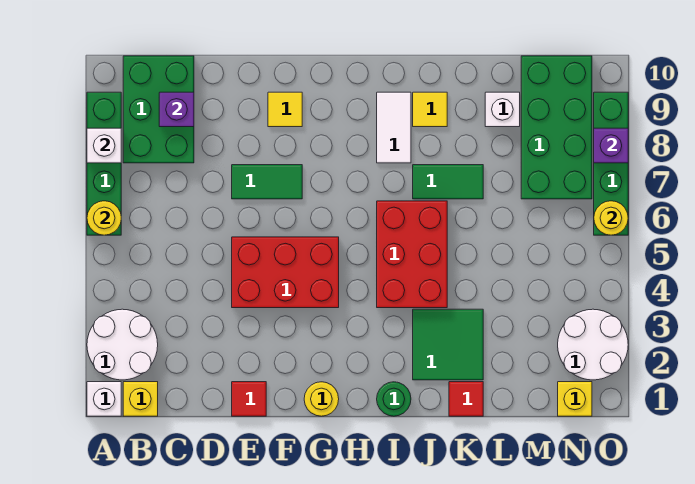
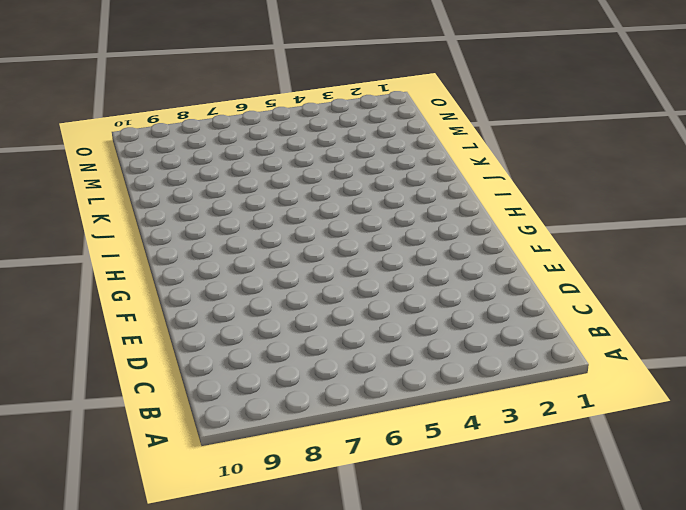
none -> white brick A1 level 1
none -> white round brick A2:B3 level 1
none -> green brick A6:A9 level 1

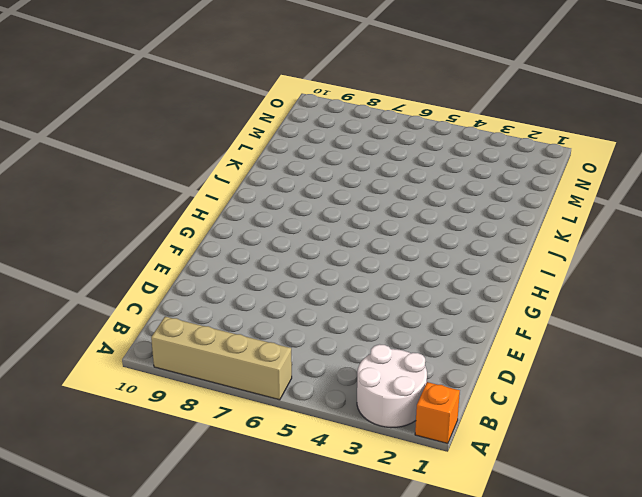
orange brick A1 level 1 -> white brick A1 level 1
tan brick A6:A9 level 1 -> green brick A6:A9 level 1
none -> yellow brick B1 level 1
none -> green brick B8:C10 level 1
none -> red tile E1 level 1

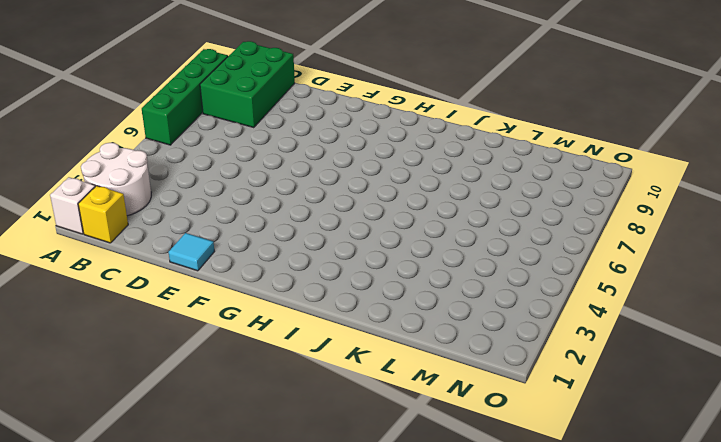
cyan tile E1 level 1 -> red tile E1 level 1
none -> red brick E4:G5 level 1
none -> green tile E7:F7 level 1
none -> yellow tile F9 level 1

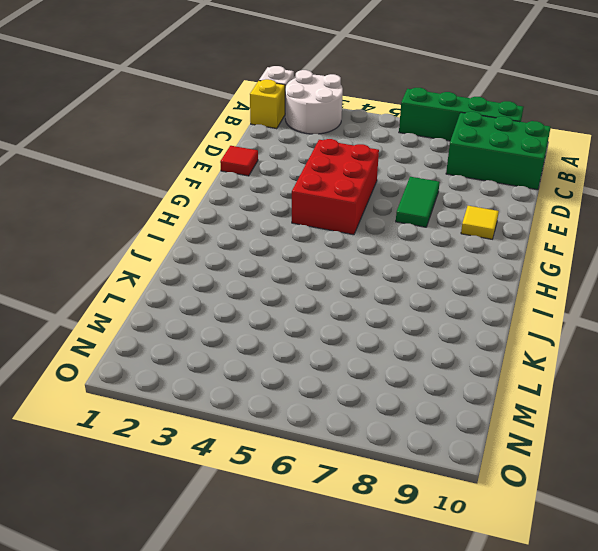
none -> yellow round brick G1 level 1
none -> green round brick I1 level 1
none -> red brick I4:J6 level 1

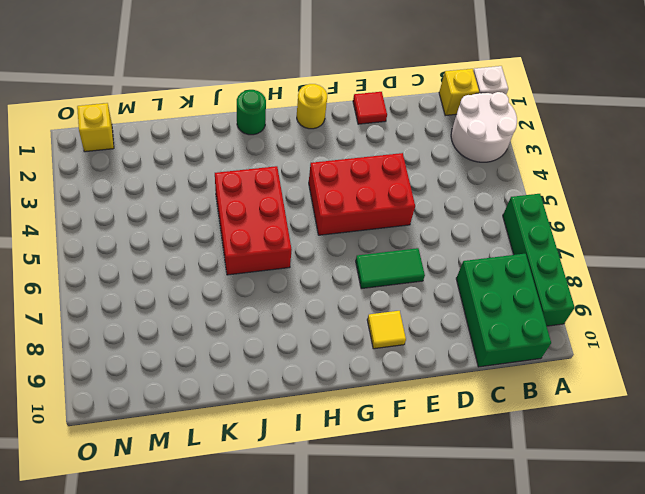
none -> white tile I8:I9 level 1
none -> green tile J2:K3 level 1
none -> green tile J7:K7 level 1

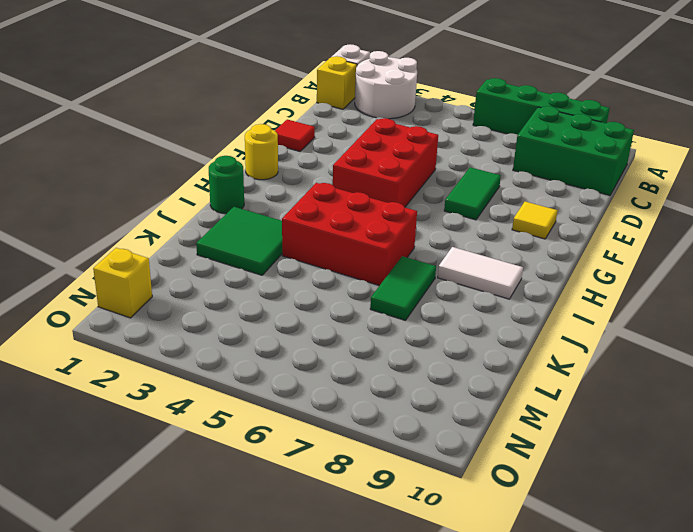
none -> yellow tile J9 level 1
none -> red tile K1 level 1
none -> white brick L9 level 1

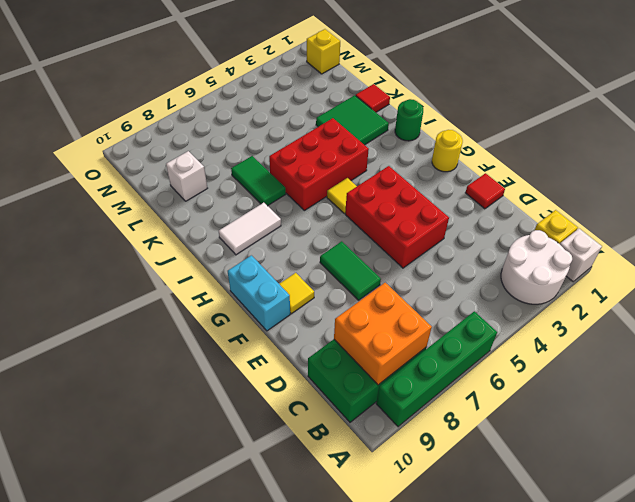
orange brick B8:C9 level 2 -> purple brick C9 level 2
cyan brick F10:G10 level 1 -> none
yellow tile H5 level 1 -> yellow tile J9 level 1
none -> green brick M7:N10 level 1
none -> white round brick N2:O3 level 1
none -> green brick O6:O9 level 1

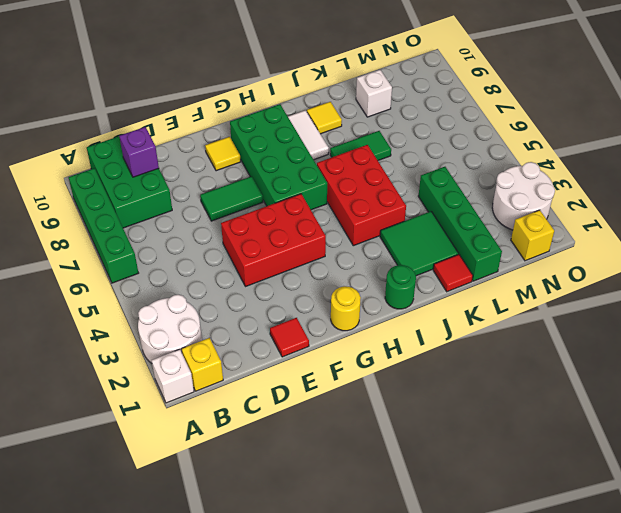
green brick G6:H9 level 1 -> green brick M7:N10 level 1
green brick L1:L4 level 1 -> green brick O6:O9 level 1
none -> yellow round brick A6 level 2
none -> white brick A8 level 2
none -> yellow round brick O6 level 2

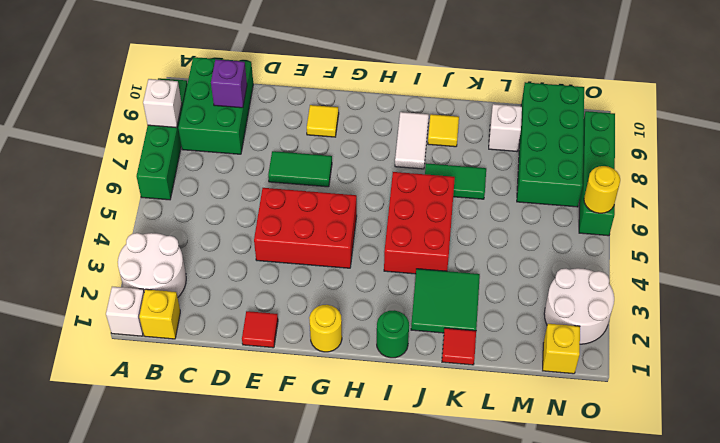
none -> yellow round brick A6 level 2
none -> purple brick O8 level 2

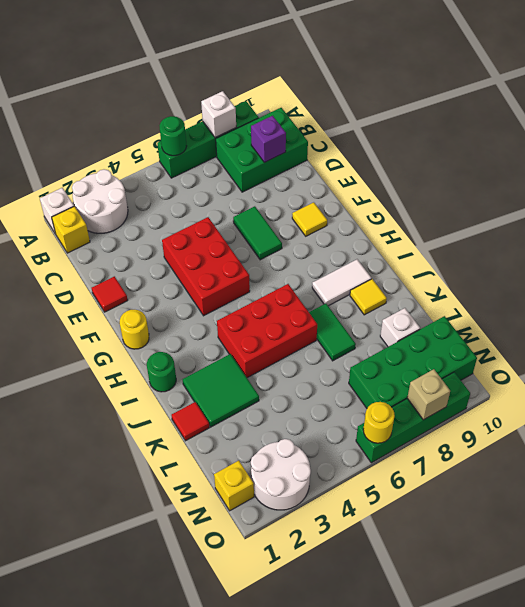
green round brick A6 level 2 -> yellow round brick A6 level 2
tan brick O8 level 2 -> purple brick O8 level 2

